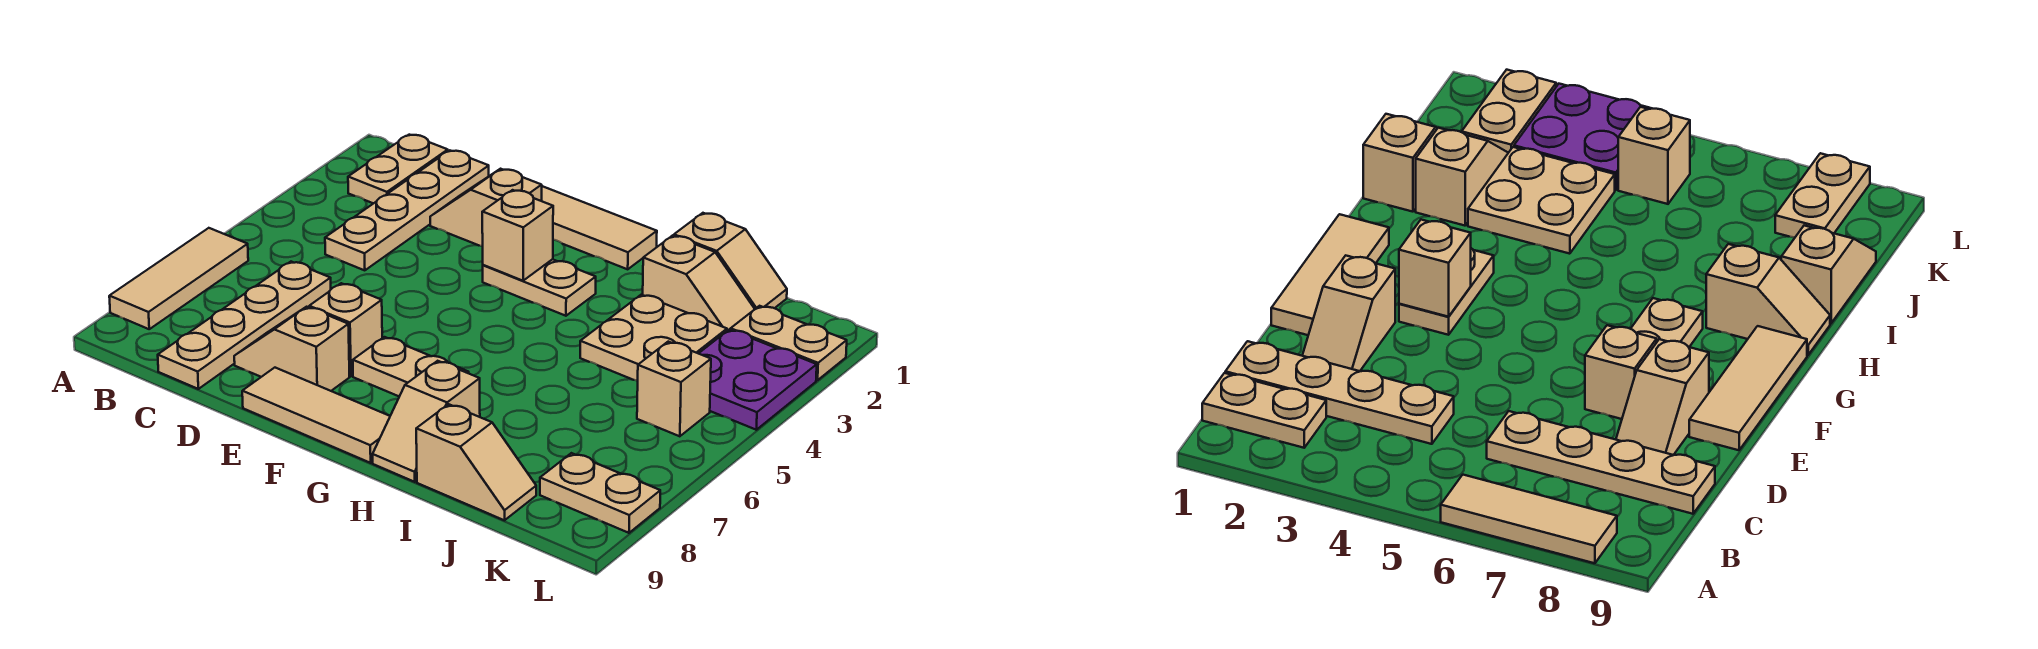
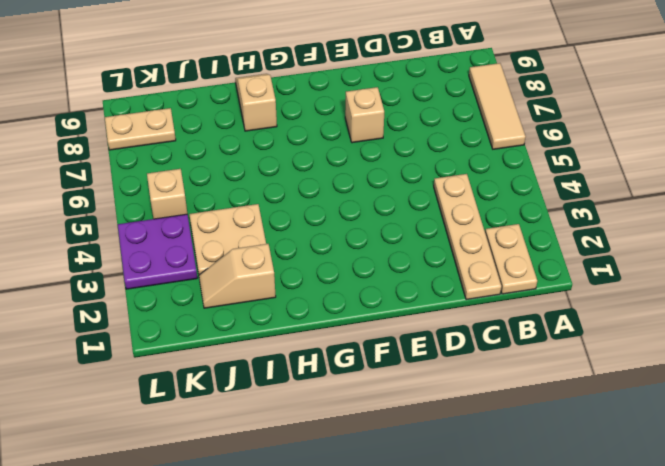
none -> tan plate C6:C9 level 1
none -> tan slope D2:E2 level 1 top E
none -> tan slope D8:E8 level 1 top E

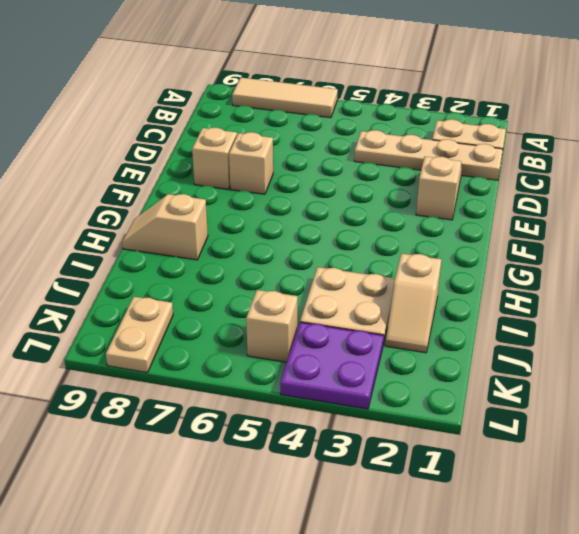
none -> tan plate C6:C9 level 1
none -> tan tile E1:G1 level 1
none -> tan tile E9:G9 level 1

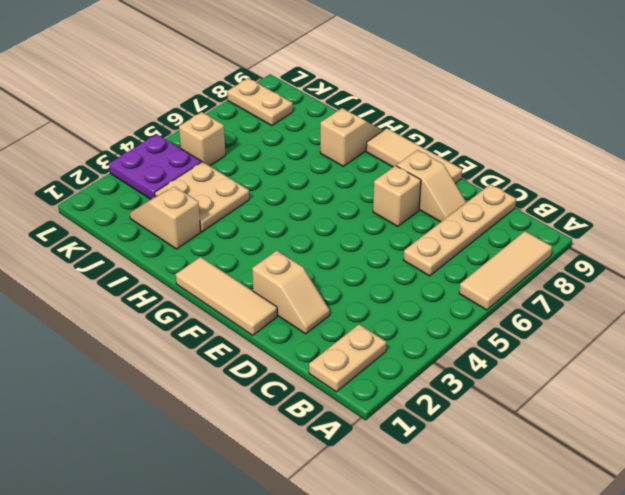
none -> tan plate C1:C4 level 1
none -> tan plate F3:G3 level 1
none -> tan plate F7:G7 level 1

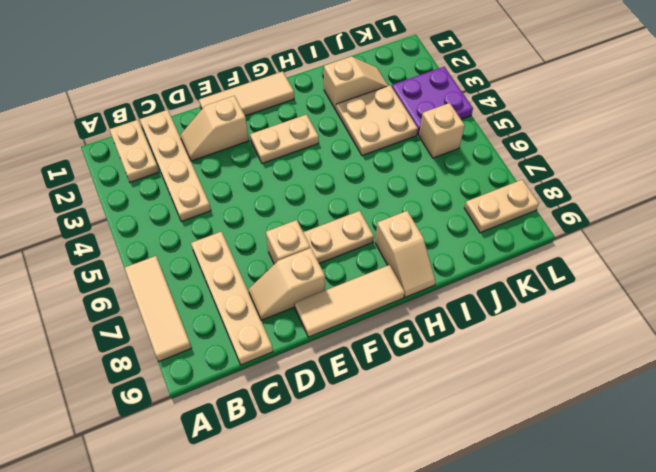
none -> tan slope I1:J1 level 1 top I
none -> tan slope I9:J9 level 1 top I
none -> tan plate K2:L2 level 1

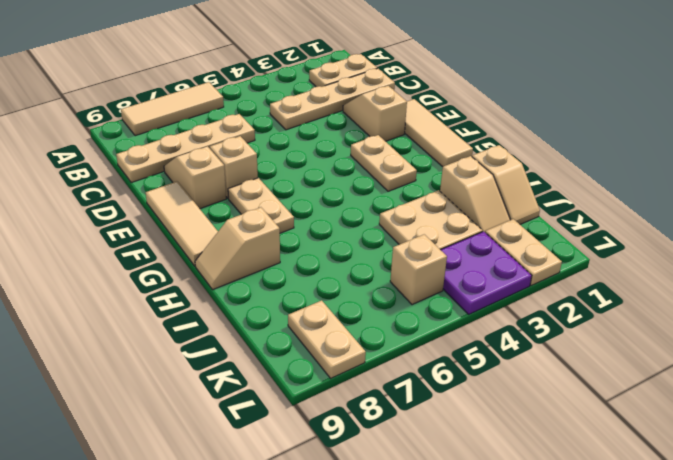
none -> tan slope I9:J9 level 1 top I
none -> tan brick F3 level 2

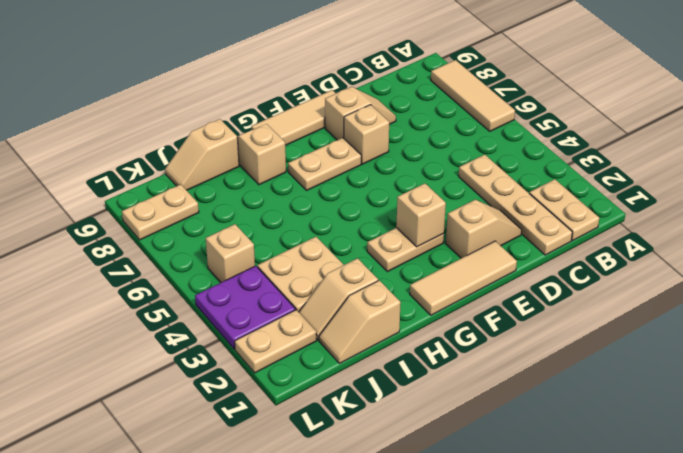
none -> tan plate C6:C9 level 1

